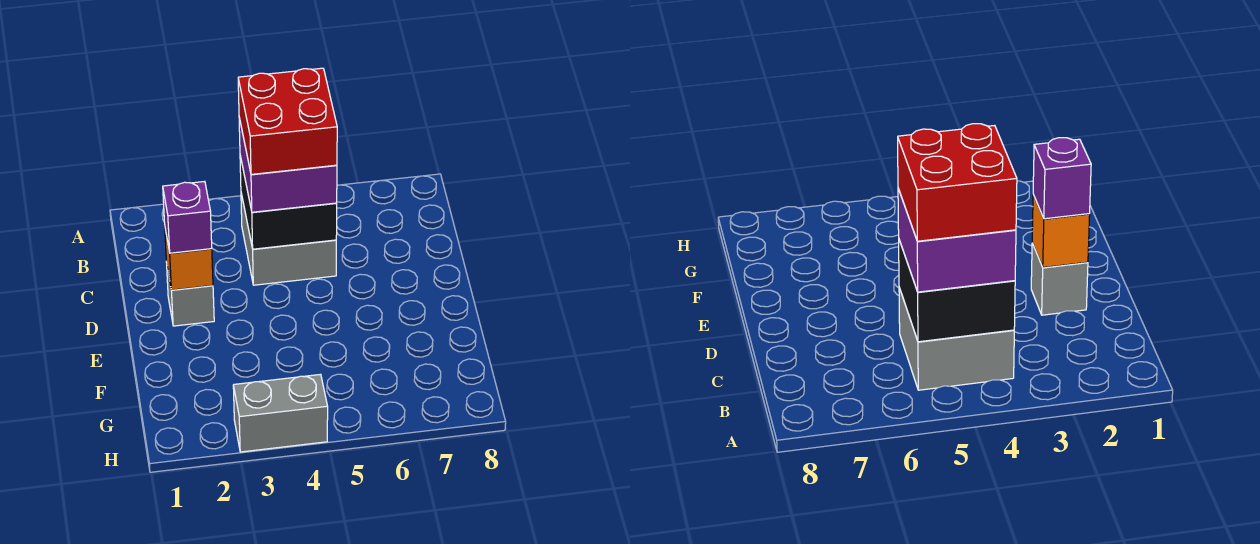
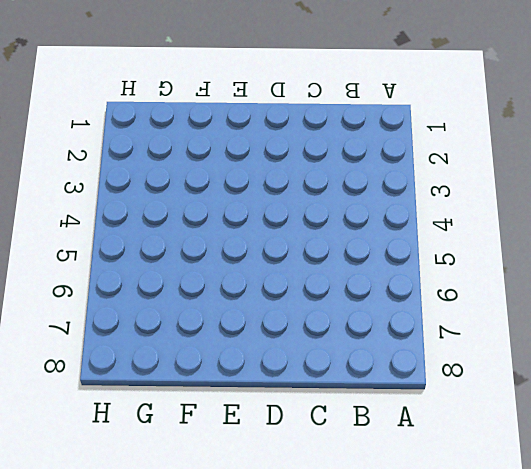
none -> grey brick B4:C5 level 1
none -> grey brick D2 level 1

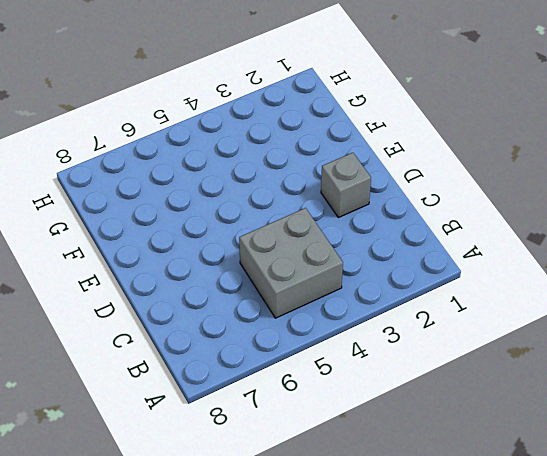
none -> grey brick H3:H4 level 1
none -> black brick B4:C5 level 2

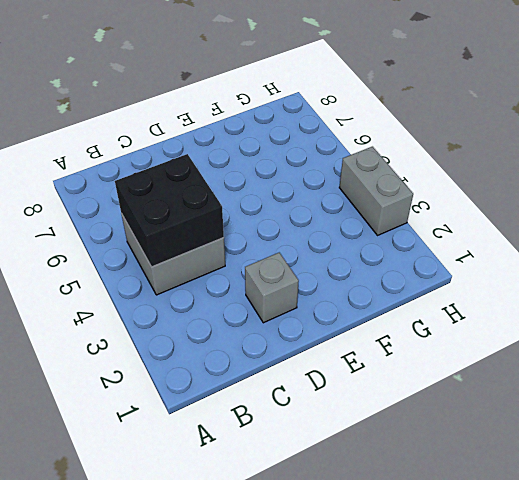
none -> orange brick D2 level 2
none -> purple brick B4:C5 level 3

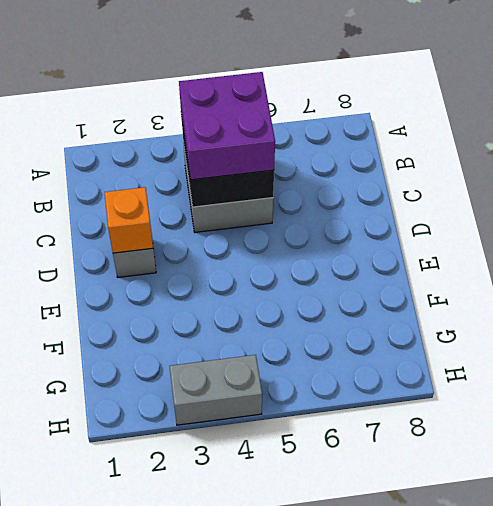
none -> purple brick D2 level 3
none -> red brick B4:C5 level 4

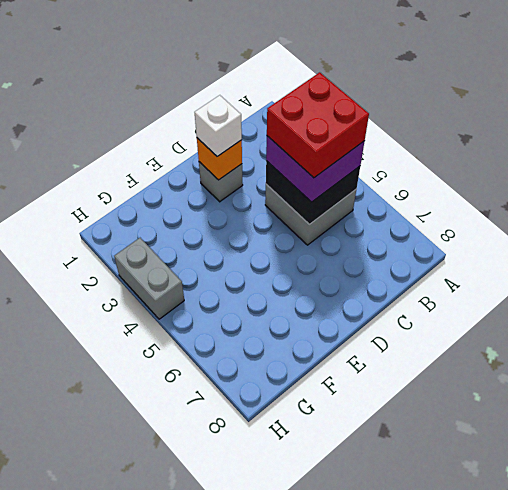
white brick D2 level 3 -> purple brick D2 level 3

